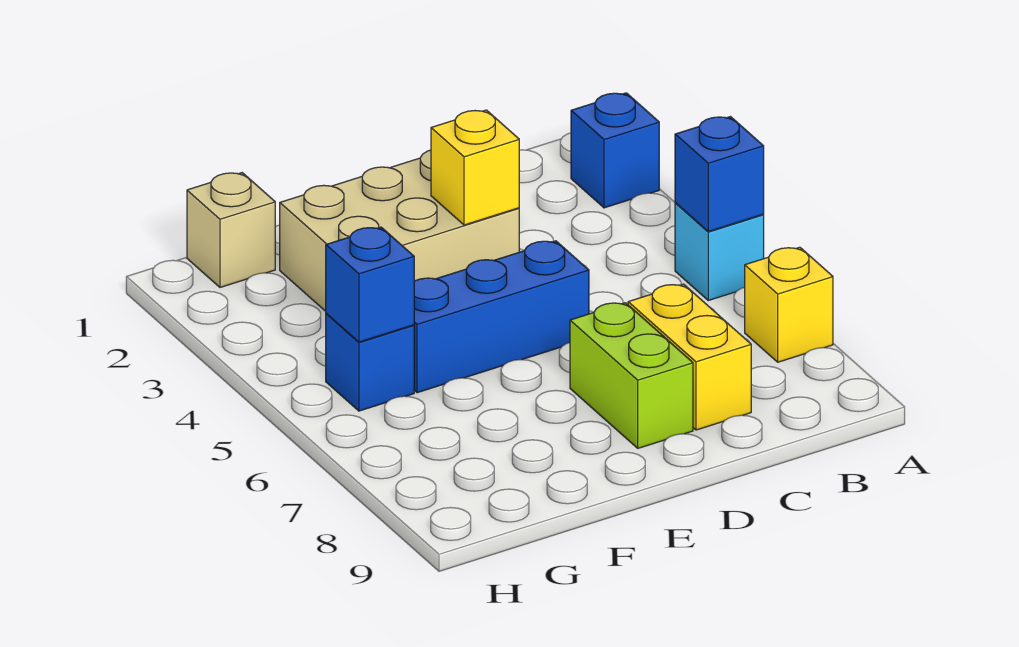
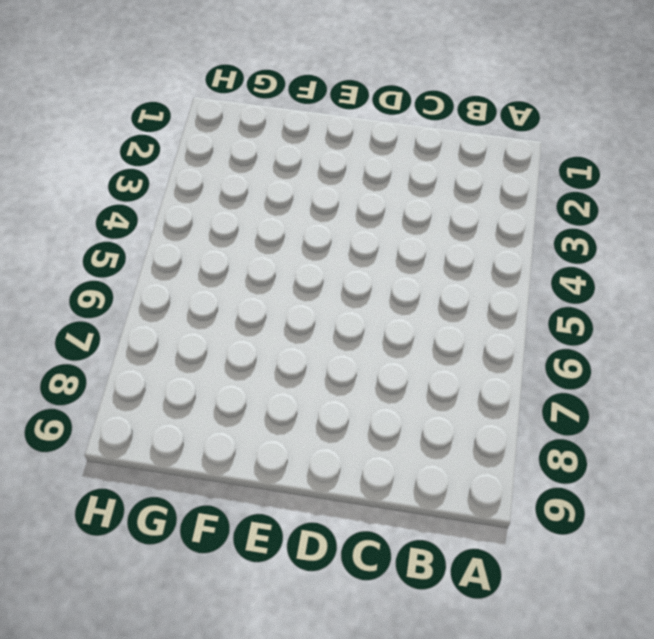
none -> blue brick A2 level 1
none -> cyan brick A5 level 1
none -> yellow brick A7 level 1

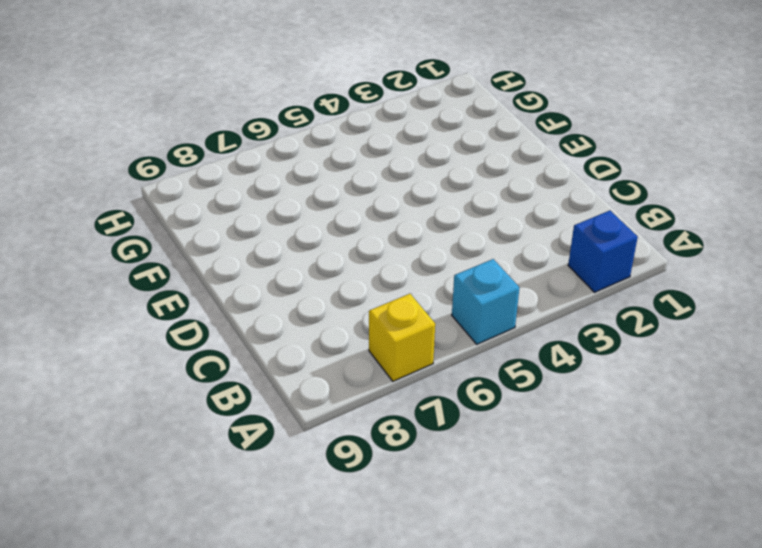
none -> yellow brick C7:C8 level 1
none -> tan brick D2:F3 level 1
none -> blue brick D5:F5 level 1

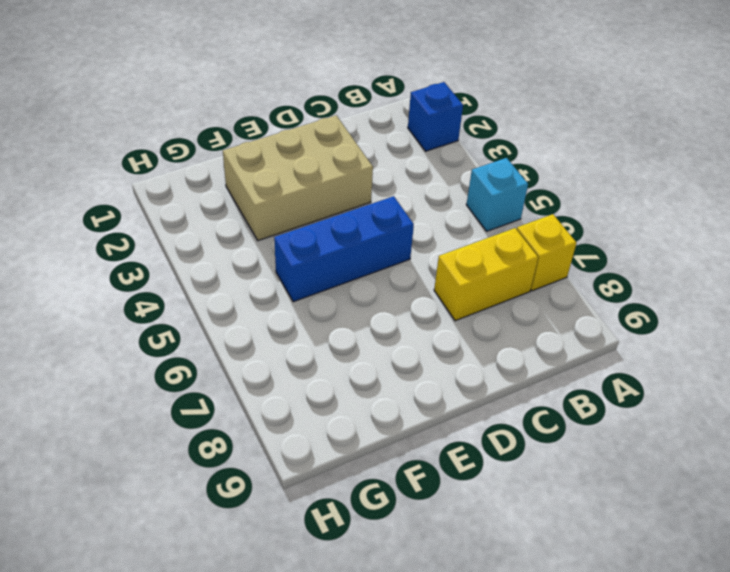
yellow brick B7:C7 level 1 -> yellow brick C7:C8 level 1
none -> lime brick D7:D8 level 1
none -> tan brick G1 level 1
none -> blue brick G5 level 1

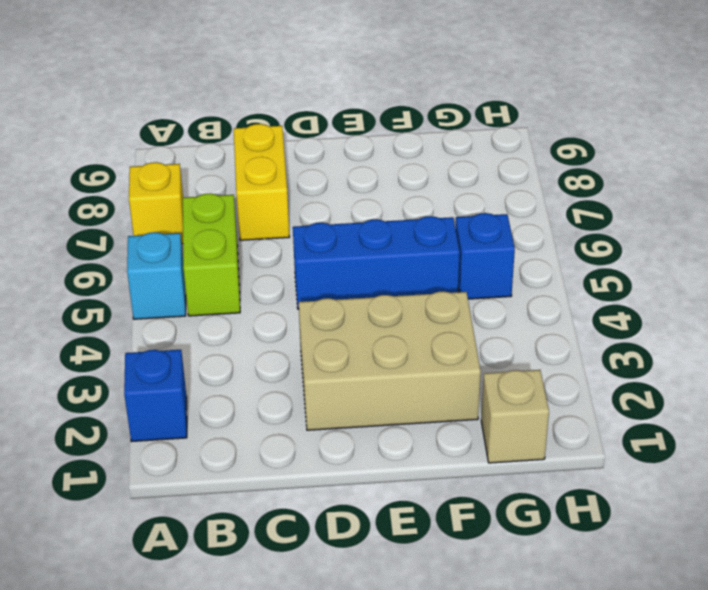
lime brick B5:B6 level 1 -> lime brick D7:D8 level 1
none -> blue brick A5 level 2
none -> yellow brick D3 level 2
none -> blue brick G5 level 2

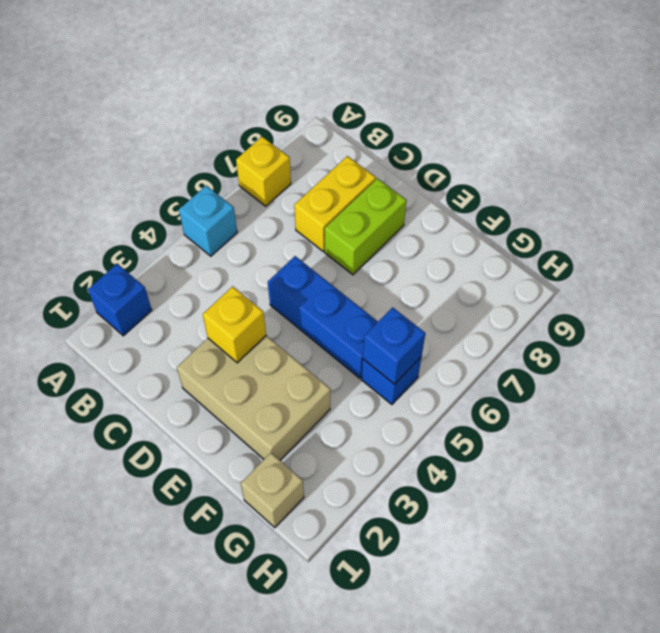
none -> blue brick A5 level 2

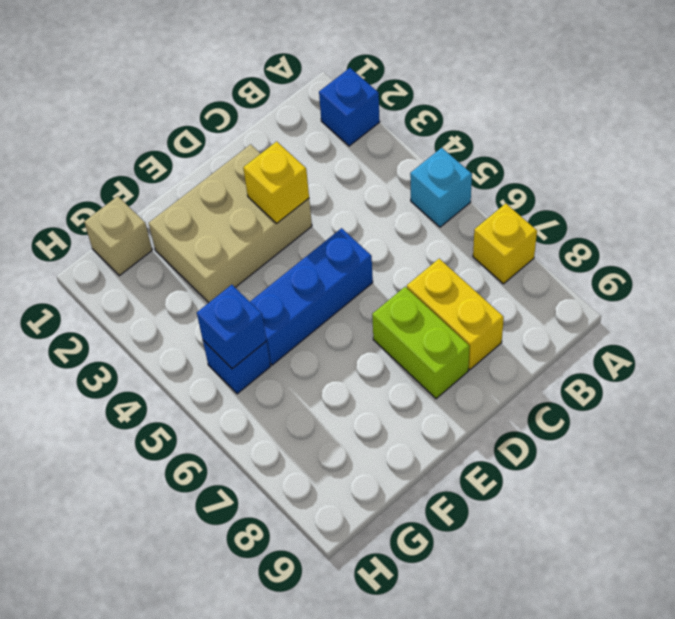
none -> blue brick A5 level 2

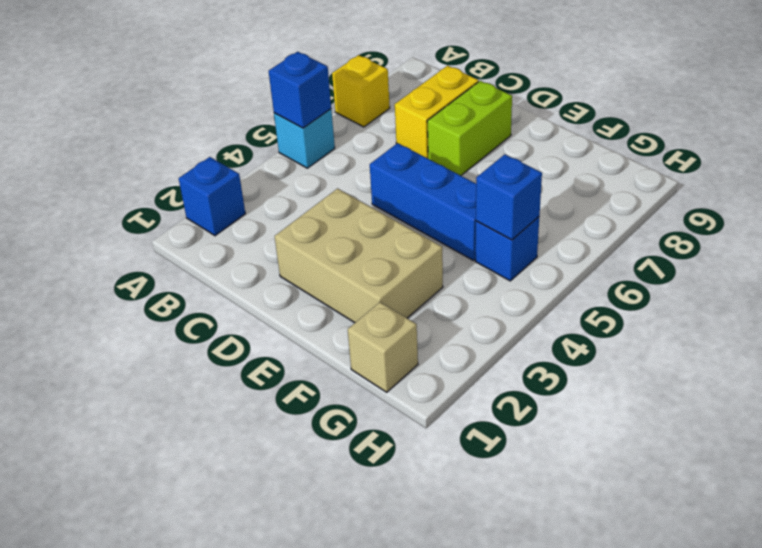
none -> yellow brick D3 level 2

